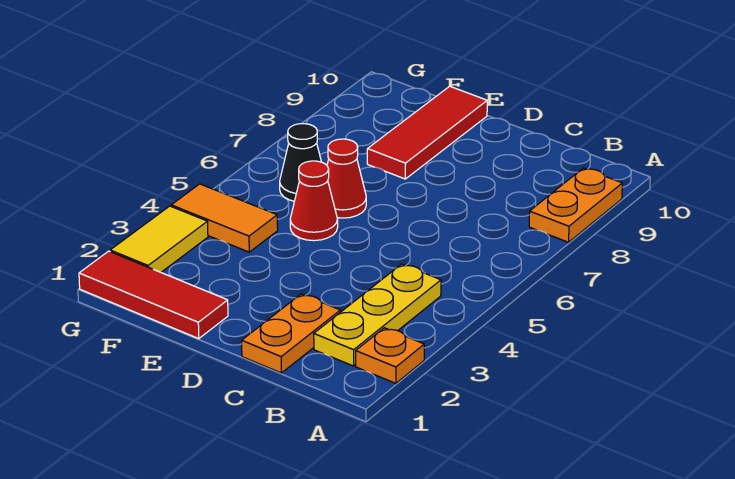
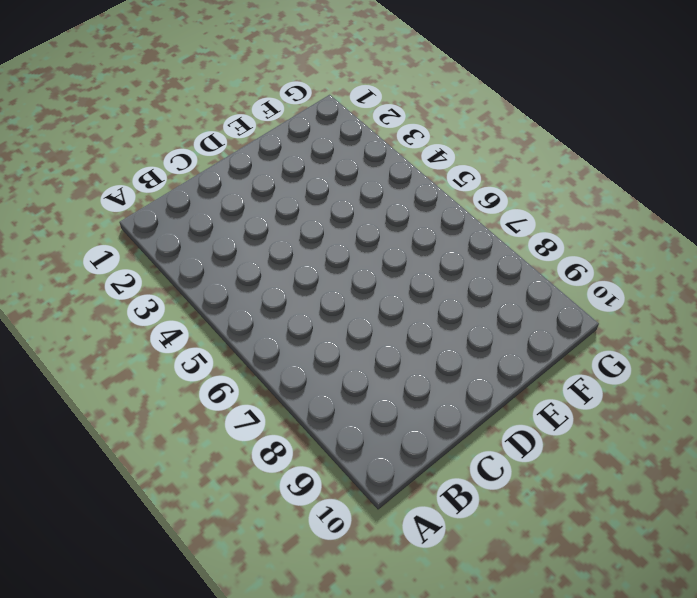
none -> orange plate A2 level 1
none -> orange plate A8:A9 level 1

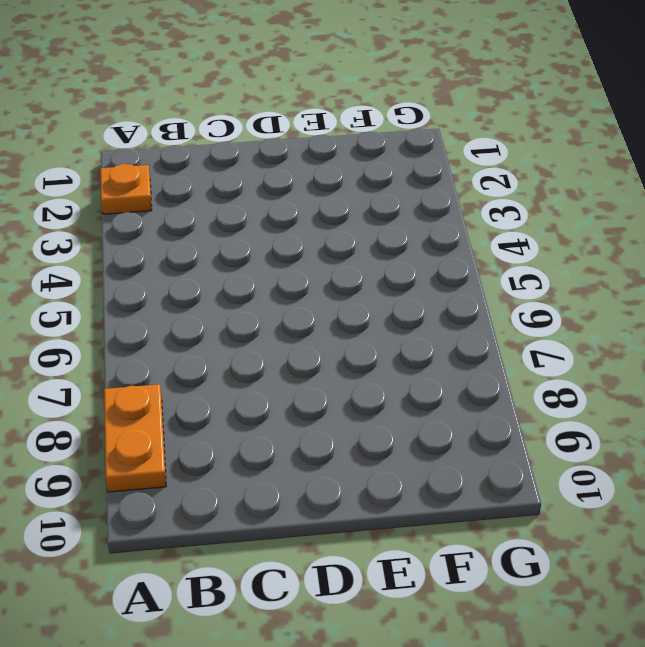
none -> yellow plate B2:B4 level 1
none -> orange plate C1:C2 level 1

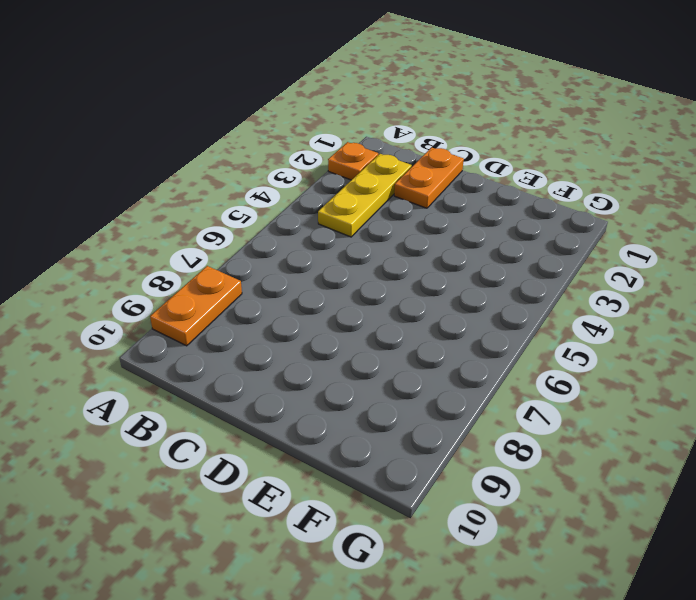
none -> red tile E1:G1 level 1
none -> red cone E5 level 1

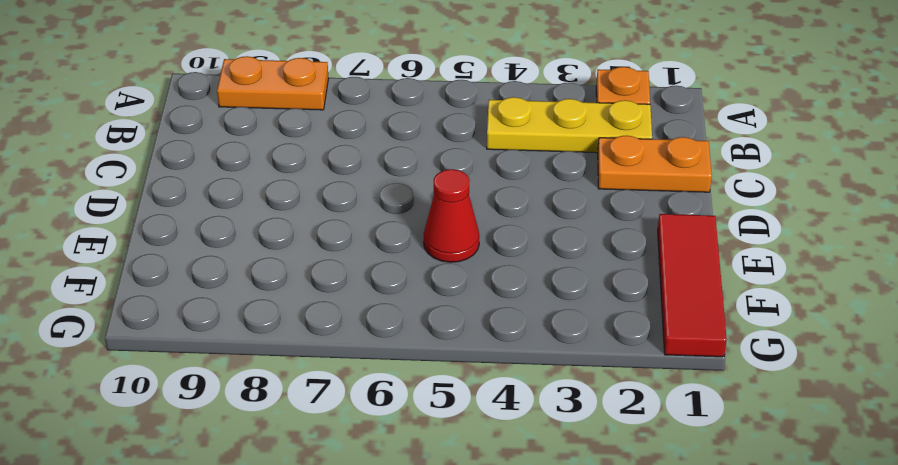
none -> red cone E6 level 1
none -> red tile E8:E10 level 1

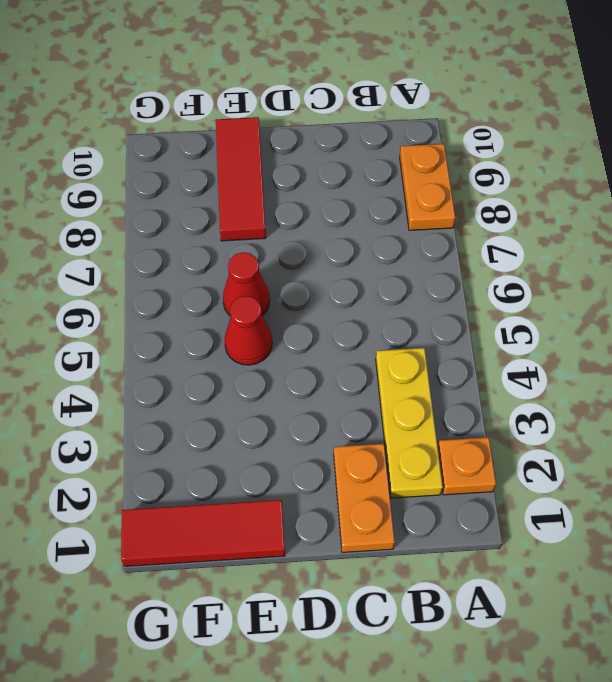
none -> orange tile F4:G4 level 1
none -> black cone F6 level 1

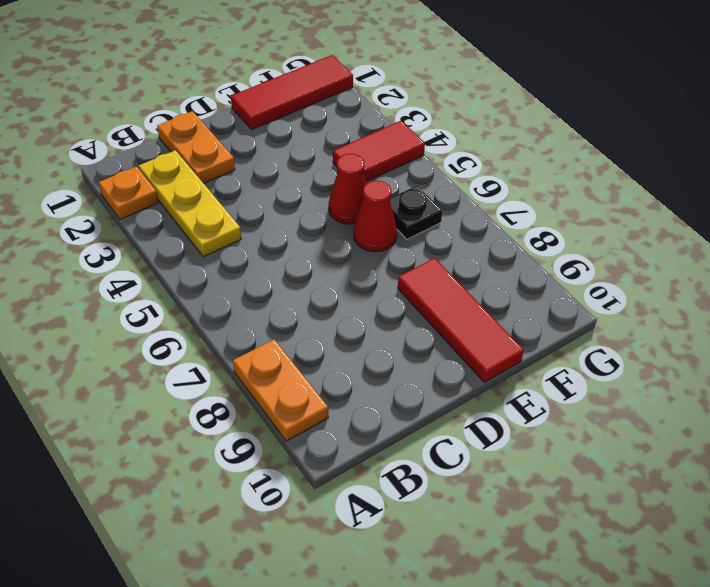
red tile F4:G4 level 1 -> orange tile F4:G4 level 1
black plate F6 level 1 -> black cone F6 level 1
none -> yellow tile G2:G3 level 1

